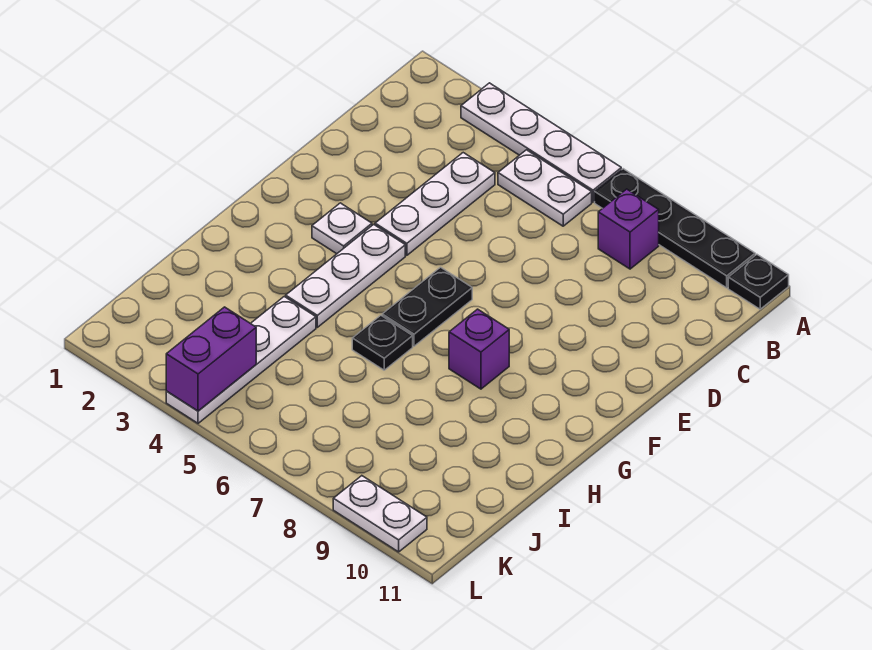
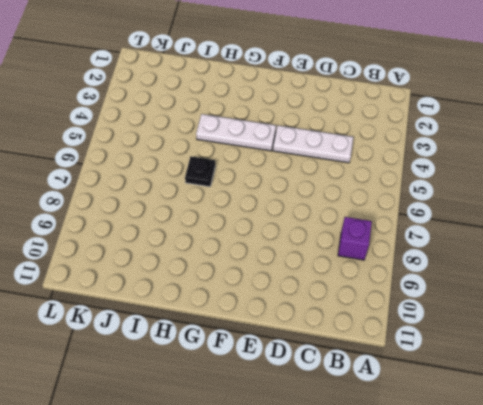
none -> white plate A3:A6 level 1
none -> black plate A7:A10 level 1
none -> black plate A11 level 1

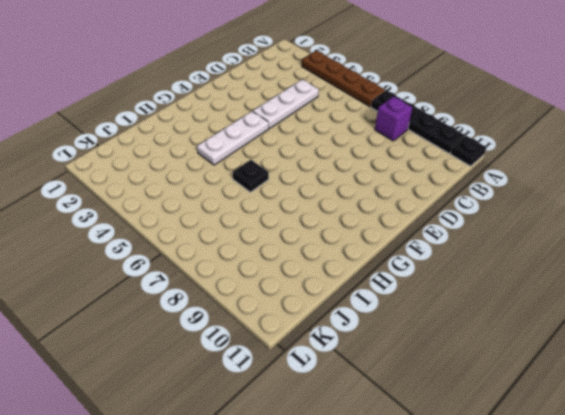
brown plate A3:A6 level 1 -> white plate A3:A6 level 1
none -> white plate B5:B6 level 1
none -> white plate F3 level 1
none -> black plate F6:G6 level 1

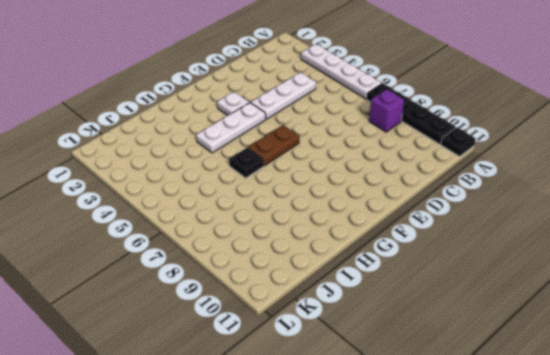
brown plate F6:G6 level 1 -> black plate F6:G6 level 1
none -> white plate B5:B6 level 1
none -> purple brick G8 level 1
none -> white plate I4:L4 level 1

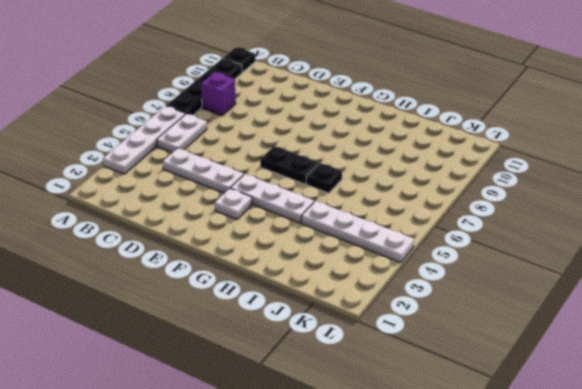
none -> purple brick G8 level 1
none -> white plate L9:L10 level 1
none -> purple brick K4:L4 level 2

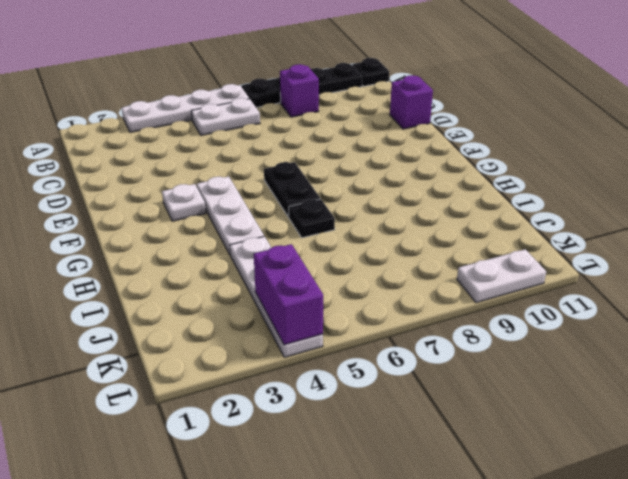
purple brick D11 level 1 -> purple brick G8 level 1
none -> white plate C4:E4 level 1

